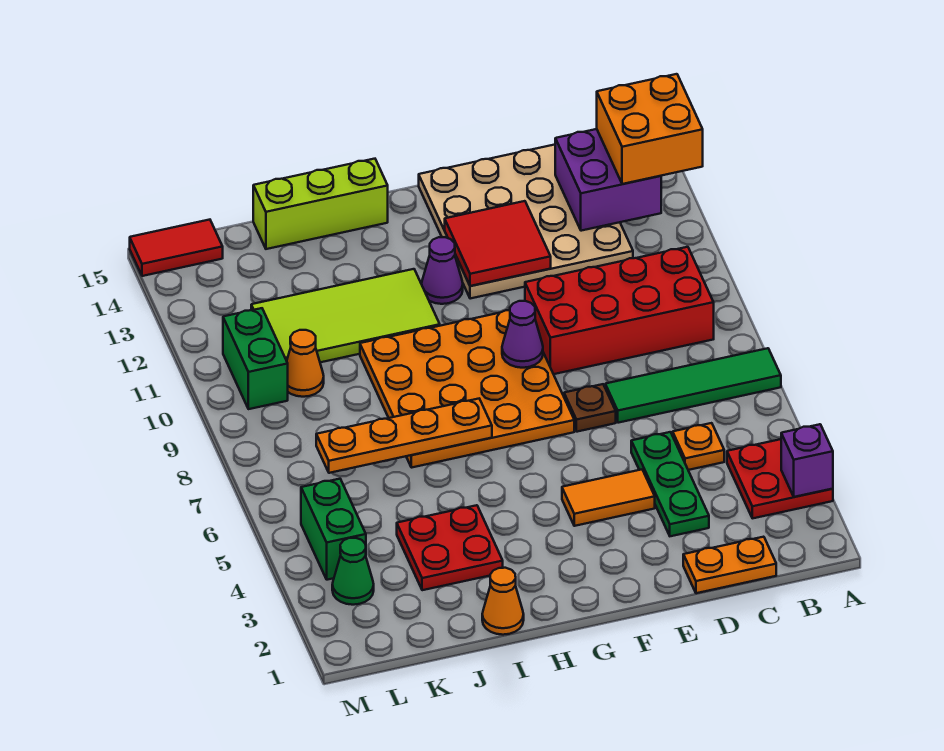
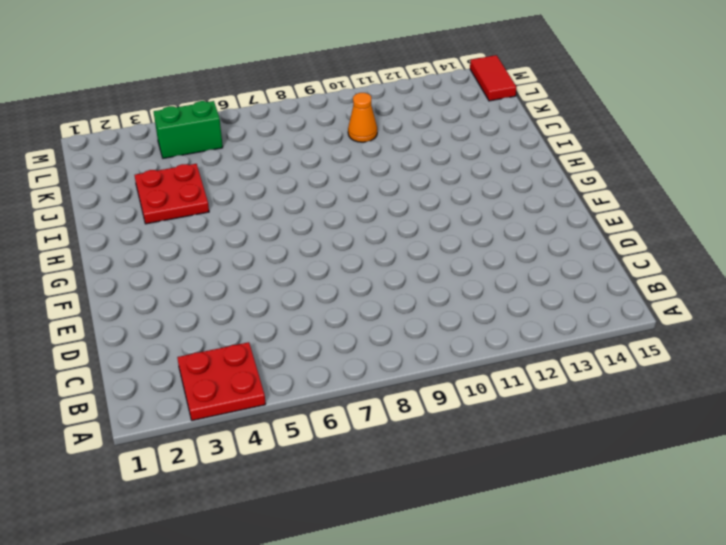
none -> green tile A7:D7 level 1
none -> red brick B9:E10 level 1
none -> orange plate C1:D1 level 1

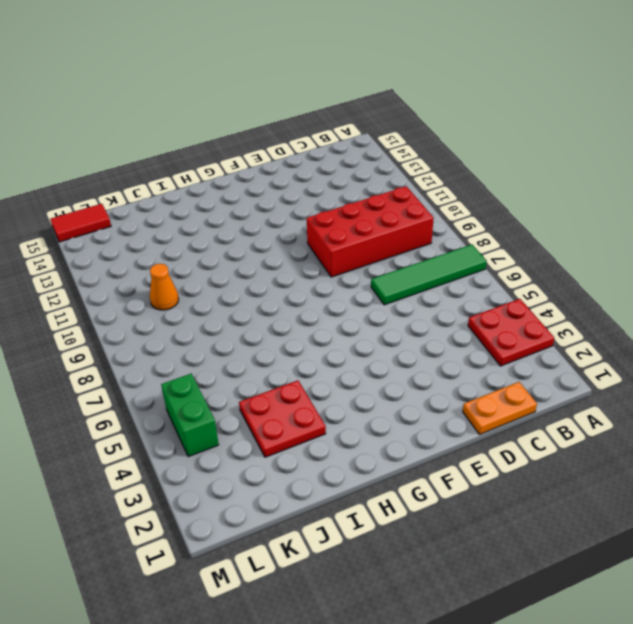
none -> orange plate C5 level 1
none -> tan plate C12:F15 level 1
none -> green plate D3:D5 level 1

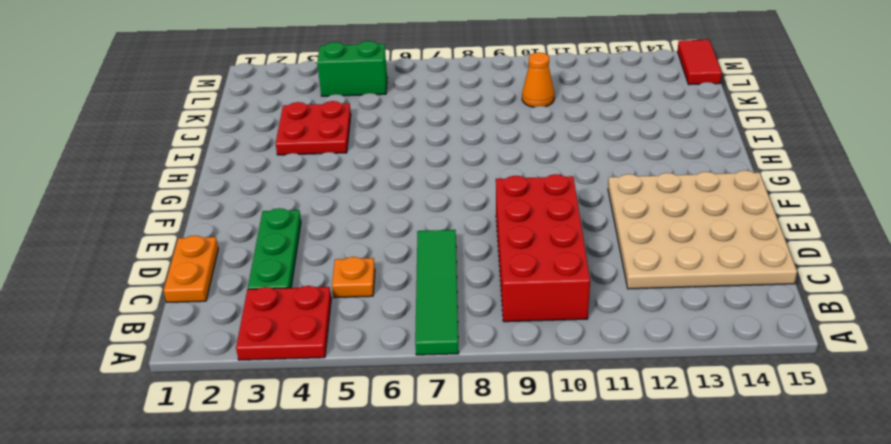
green plate C3:E3 level 1 -> green plate D3:D5 level 1
none -> orange tile E4:F4 level 1
none -> brown plate E7 level 1
none -> orange plate F7:I10 level 1

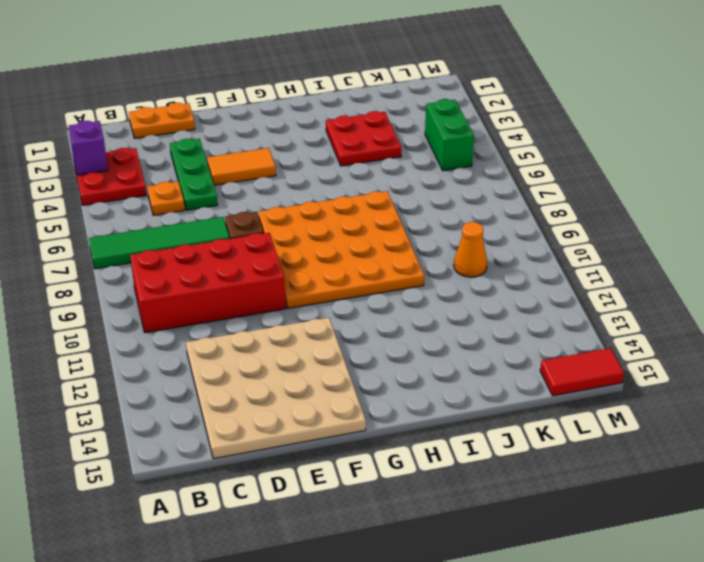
none -> purple cone G12 level 1
none -> lime tile H11:K12 level 1
none -> lime brick H15:J15 level 1

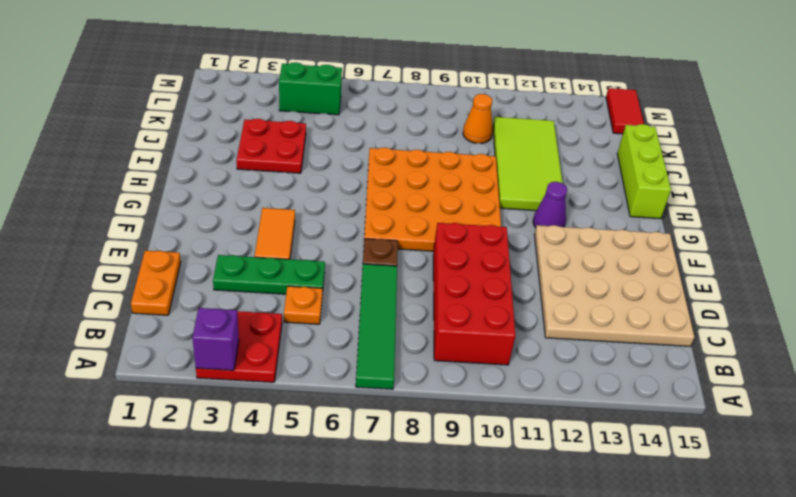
none -> orange cone I1 level 1
none -> green cone L3 level 1
none -> green brick L10:L11 level 1

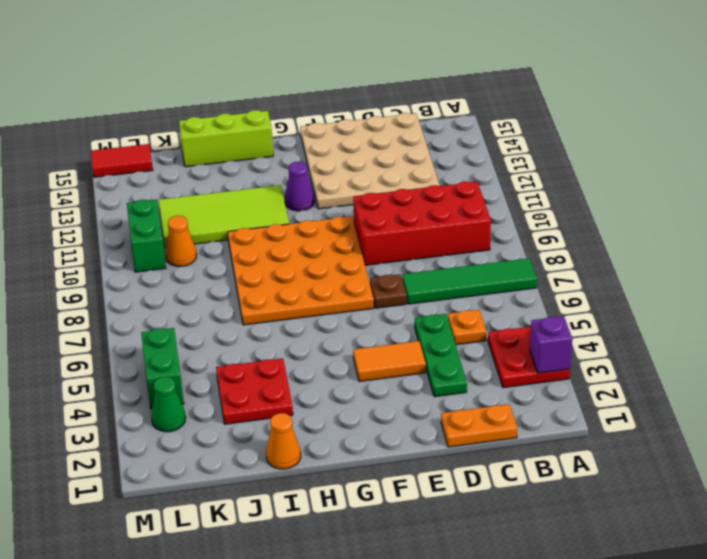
none -> purple brick B13:C14 level 2
none -> red tile E12:F13 level 2
none -> purple cone F9 level 2

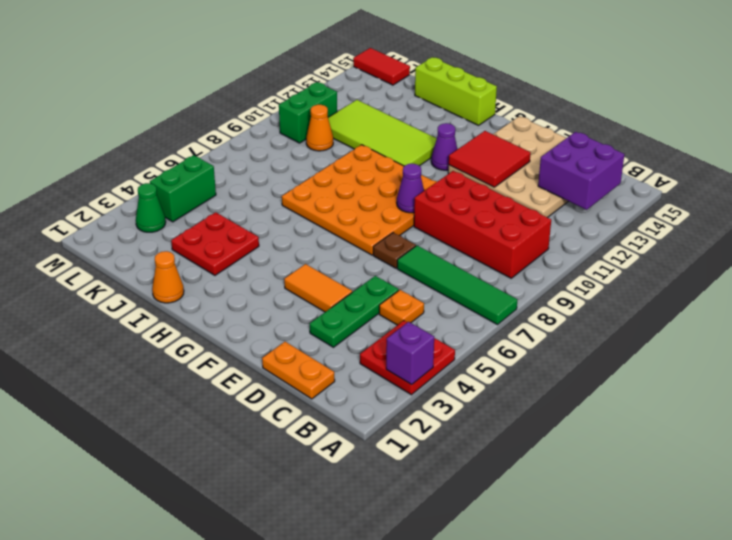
none -> orange plate H7:K7 level 2
none -> orange brick A13:B14 level 3

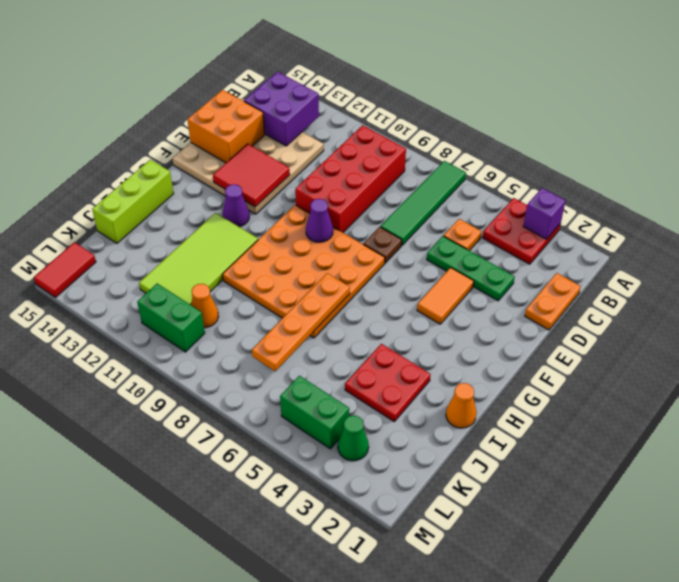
orange brick D14:E15 level 2 -> orange brick A13:B14 level 3

